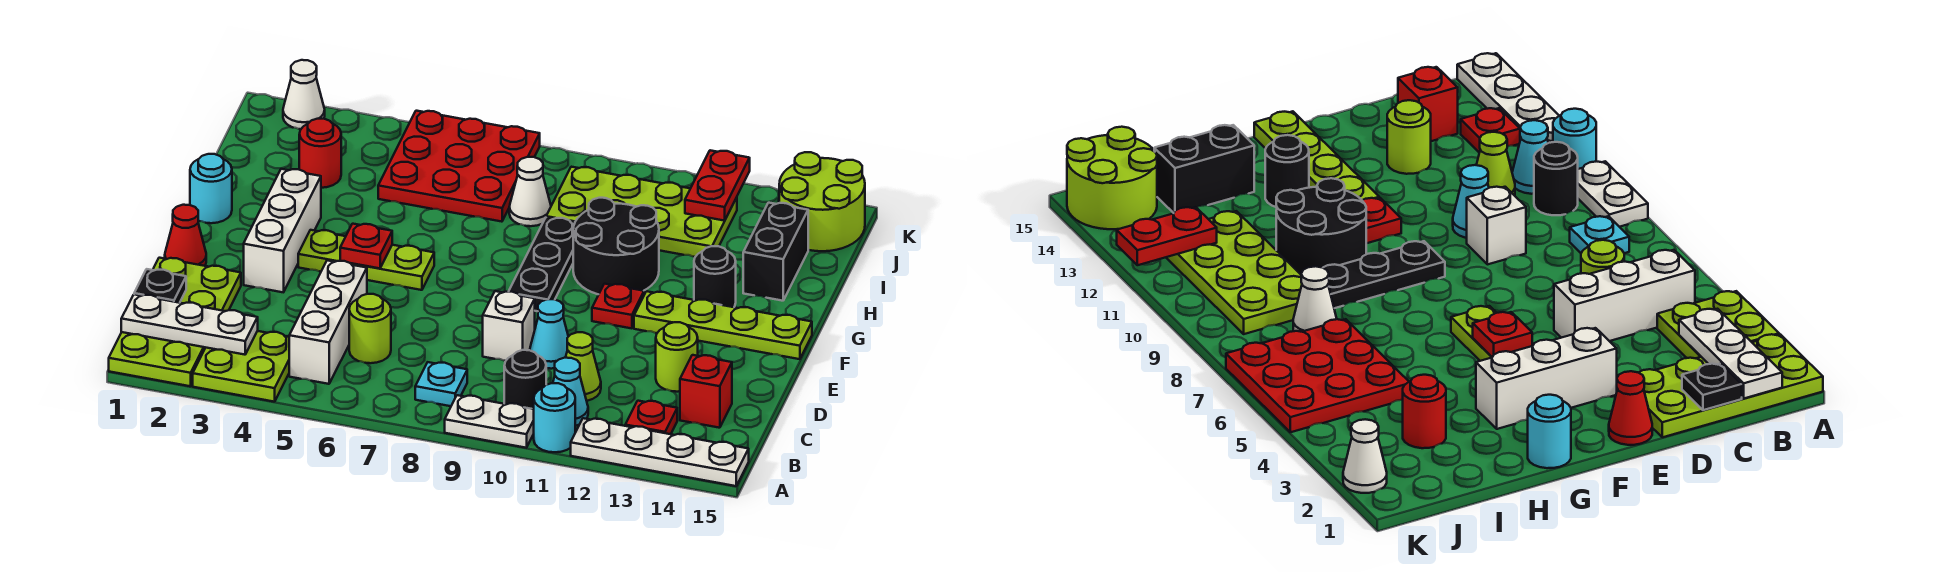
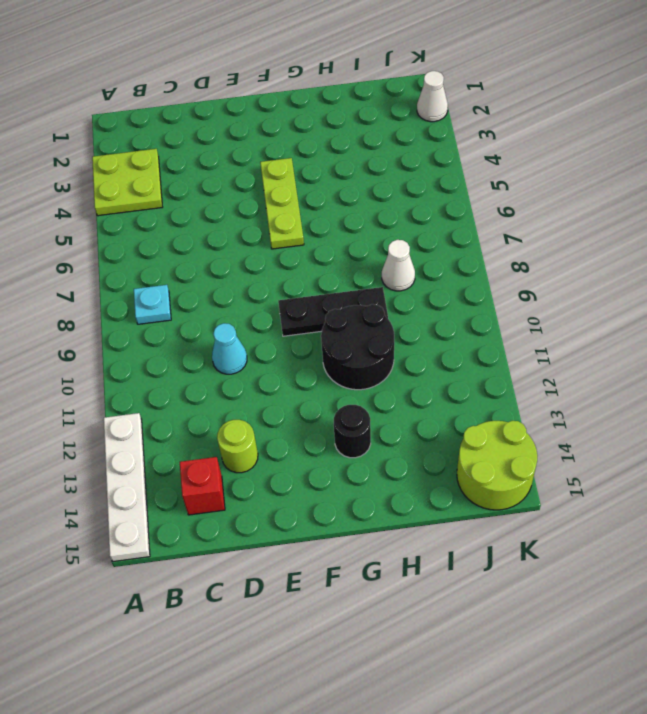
none -> lime plate A1:D2 level 1
none -> white plate A9:A10 level 1
none -> cyan round brick A11 level 1
none -> white brick B5:D5 level 1

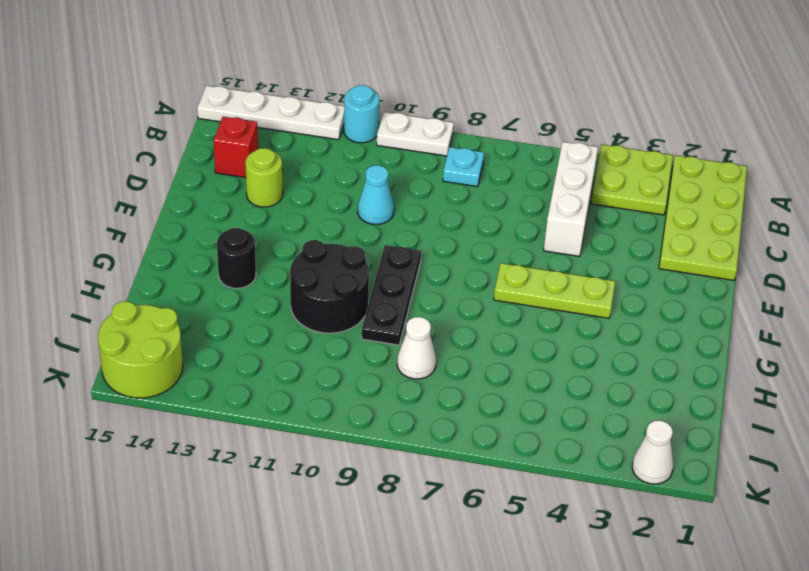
none -> black round brick B10 level 1
none -> cyan cone B11 level 1
none -> red plate B13 level 1
none -> lime round brick C6 level 1

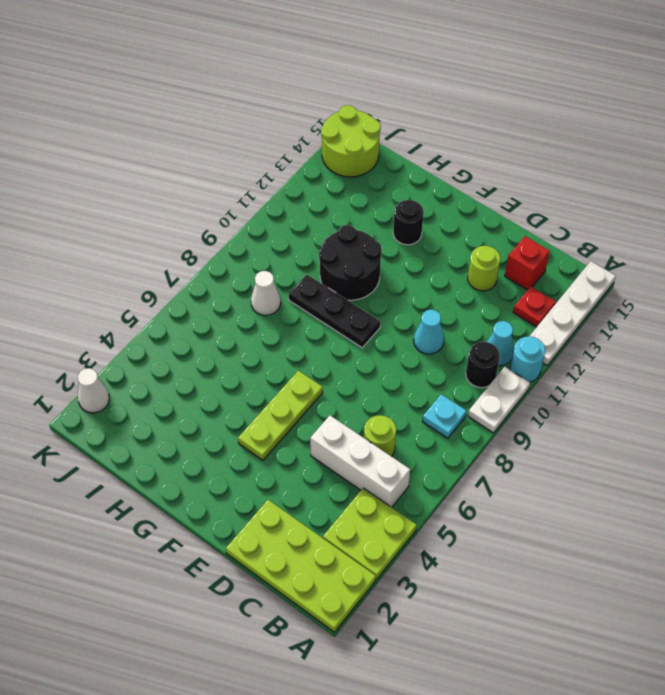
none -> lime cone C11 level 1
none -> white brick D9 level 1
none -> red cone E1 level 1
none -> white brick E3:G3 level 1

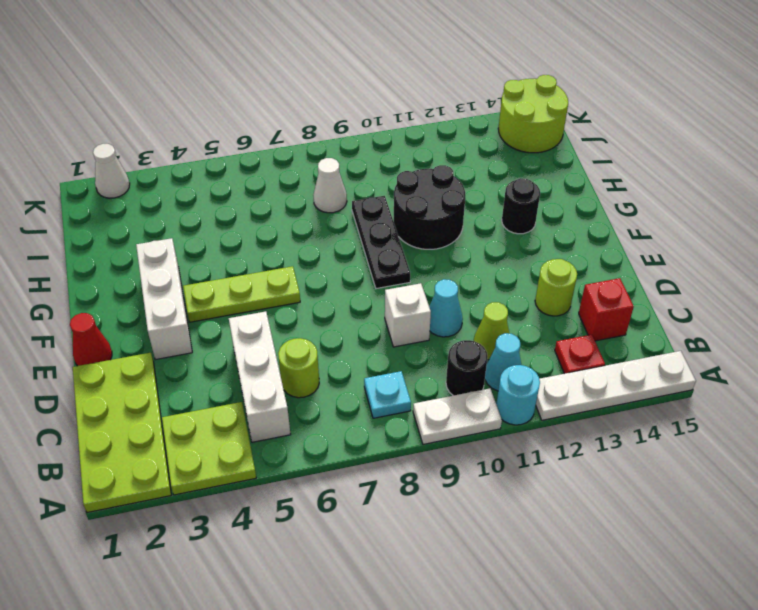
none -> red plate F11 level 1
none -> lime plate F12:F15 level 1
none -> cyan round brick G1 level 1
none -> black brick H14:I14 level 1

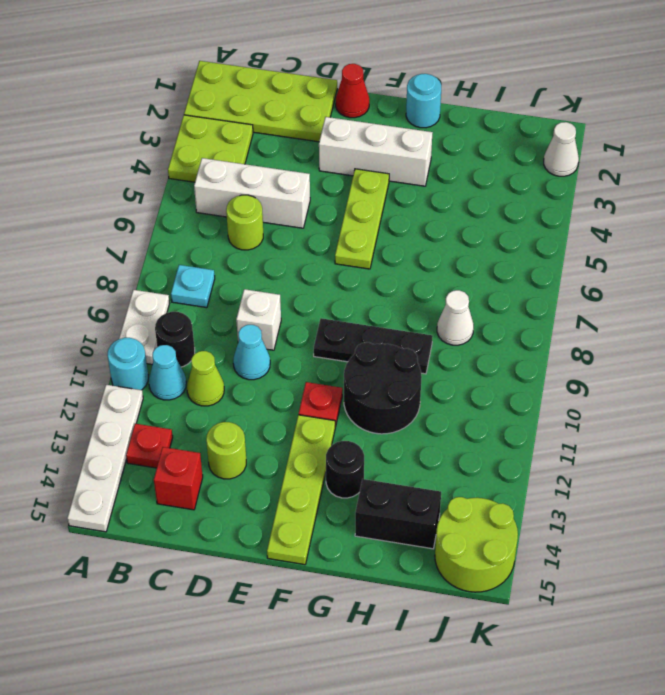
none -> red round brick I3 level 1
none -> red plate I5:K7 level 1
none -> lime plate I9:J12 level 1
none -> white plate B1:B3 level 2

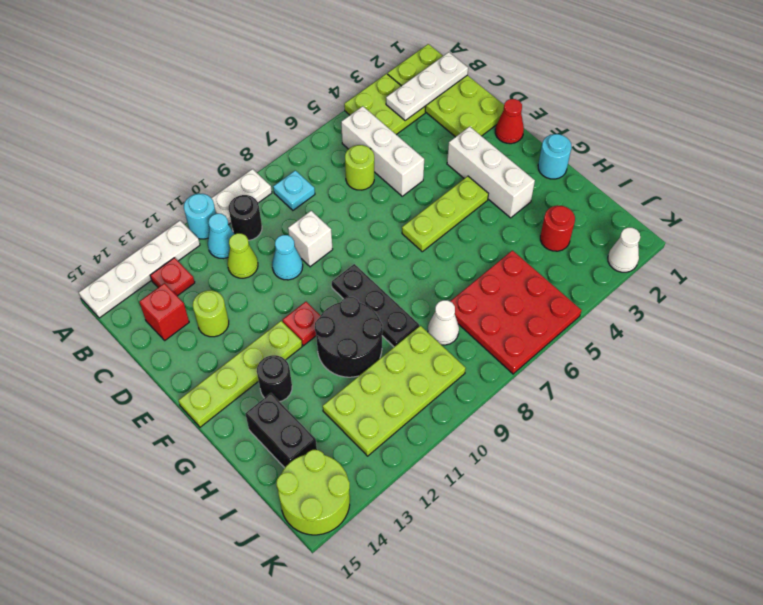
none -> black plate C1 level 2
none -> red plate F5 level 2
none -> red plate J12:K12 level 2

